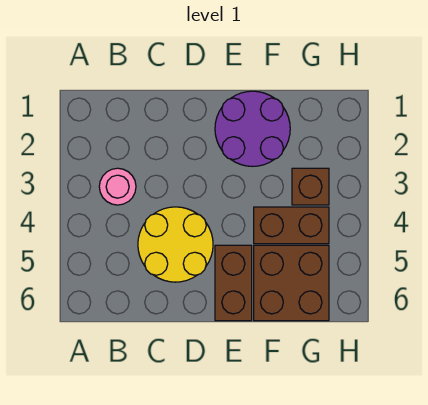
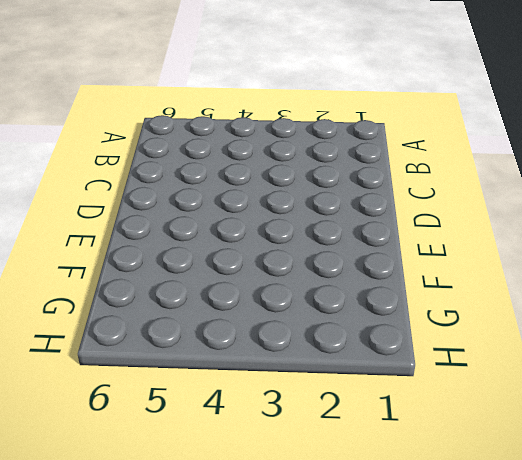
none -> pink round brick B3 level 1
none -> yellow round brick C4:D5 level 1

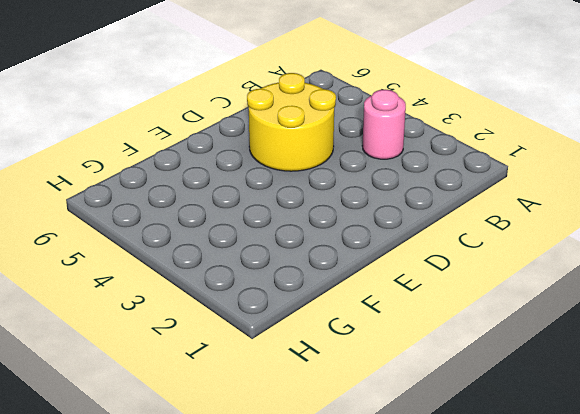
none -> purple round brick E1:F2 level 1
none -> brown brick E5:E6 level 1

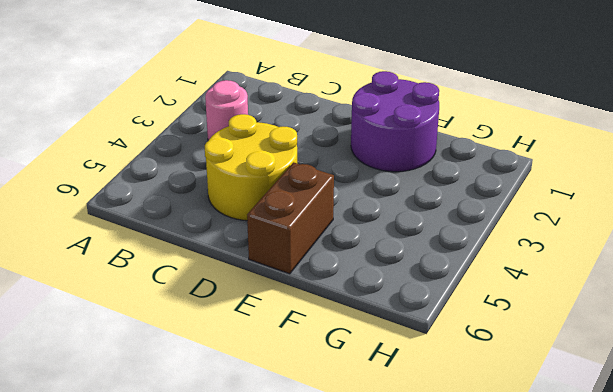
none -> brown brick F4:G4 level 1
none -> brown brick F5:G6 level 1

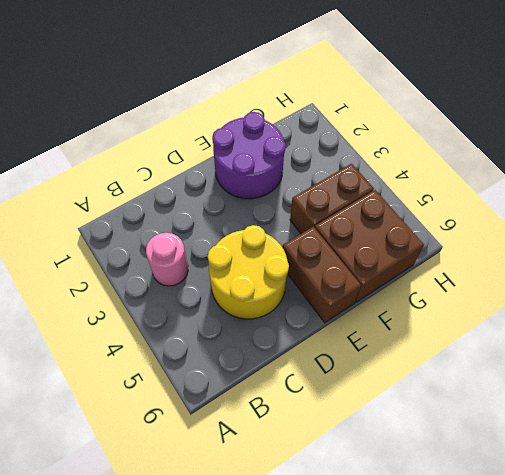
none -> brown brick G3 level 1

